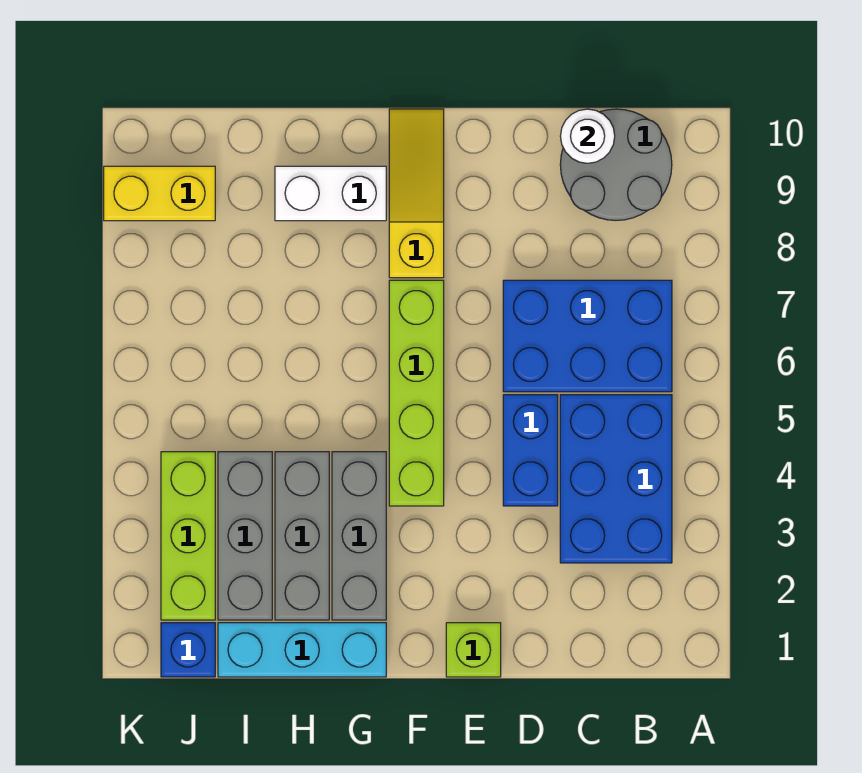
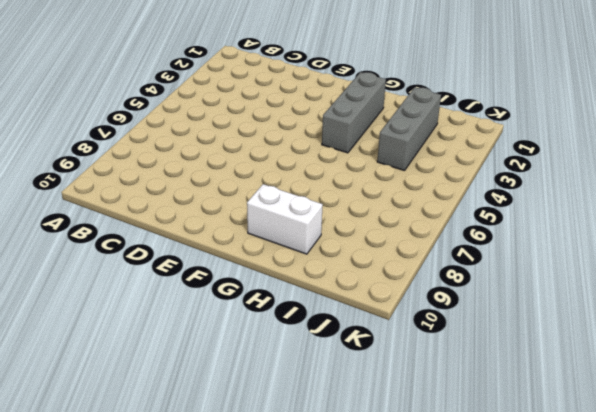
none -> blue brick B3:C5 level 1
none -> blue brick B6:D7 level 1
none -> grey round brick B9:C10 level 1

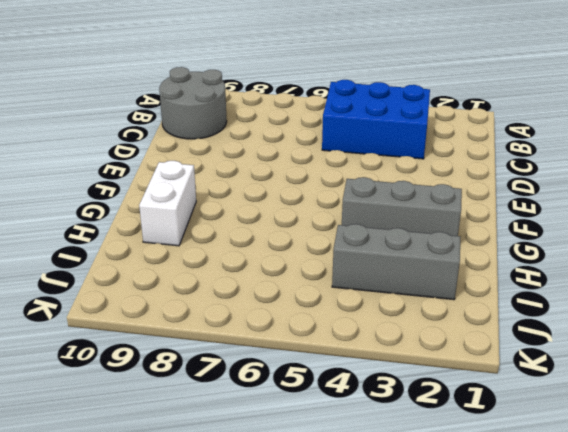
none -> blue brick B6:D7 level 1
none -> blue brick D4:D5 level 1
none -> lime brick E1 level 1

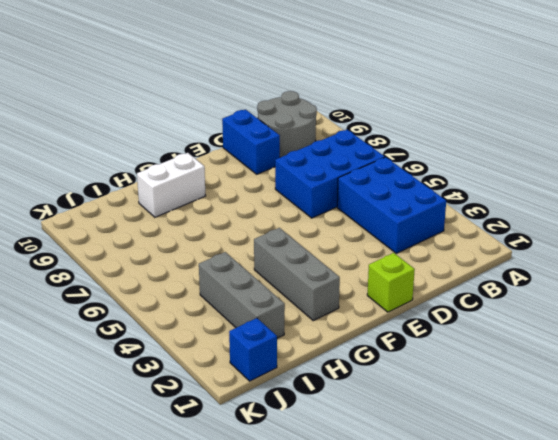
blue brick D9:D10 level 1 -> blue brick D4:D5 level 1
none -> lime brick F4:F7 level 1
none -> yellow slope F8:F10 level 1 top 8
none -> cyan brick G1:I1 level 1

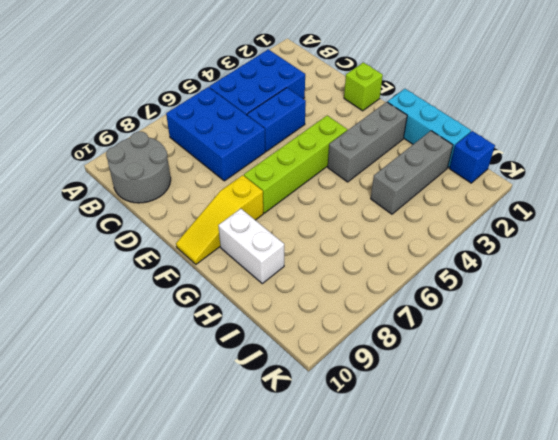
none -> grey brick H2:H4 level 1
none -> lime brick J2:J4 level 1
none -> yellow brick J9:K9 level 1

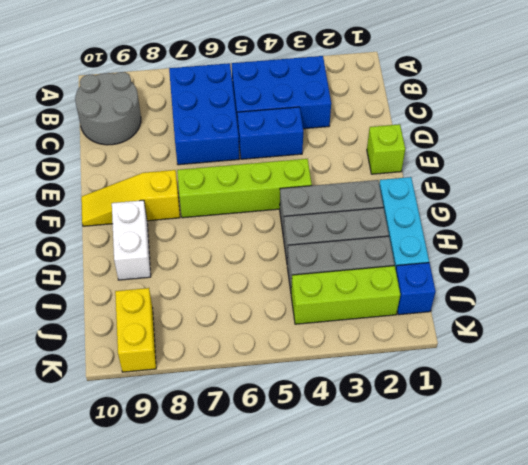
none -> white round brick C10 level 2

